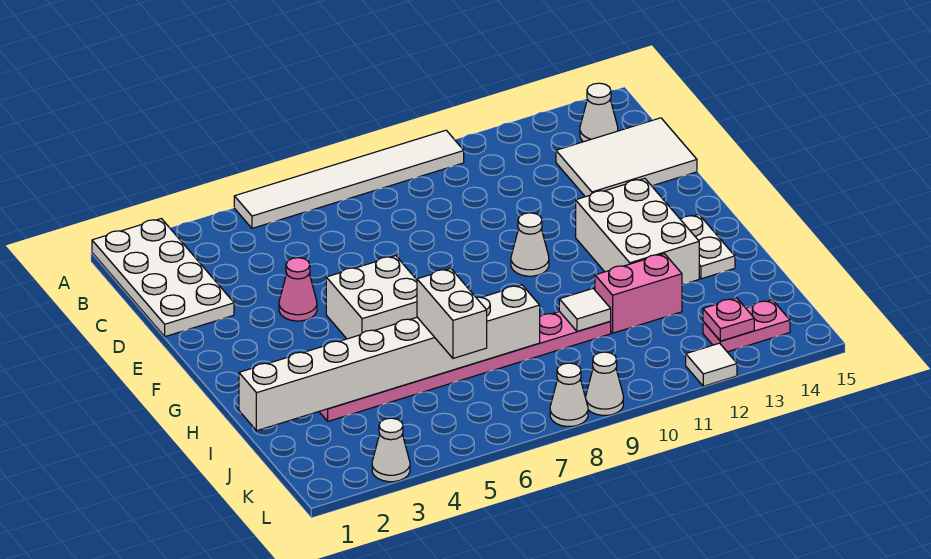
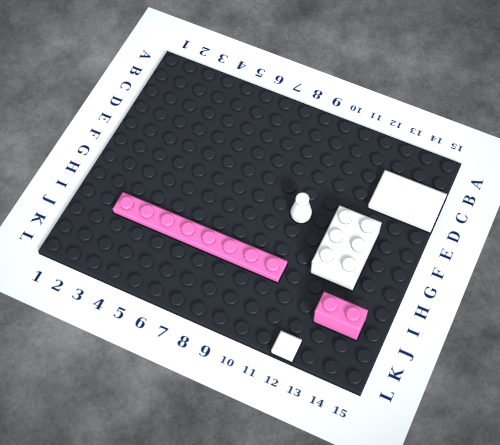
pink brick J13:J14 level 1 -> pink brick I11:I12 level 1
none -> white plate A1:D2 level 1
none -> white tile A5:A10 level 1
none -> white cone B14 level 1

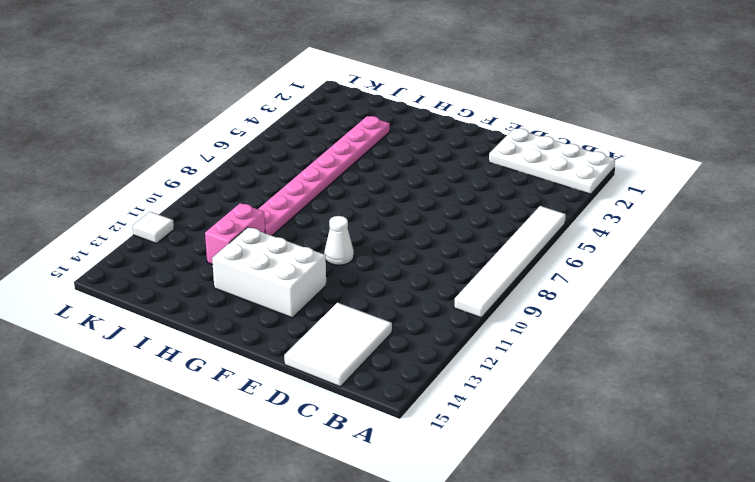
none -> white cone B14 level 1
none -> pink cone E4 level 1
none -> white brick F5:G6 level 1

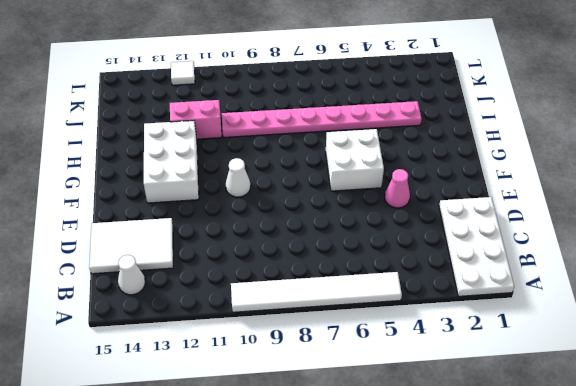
none -> white plate G14:H14 level 1
none -> pink plate K13:K14 level 1
none -> white cone L3 level 1

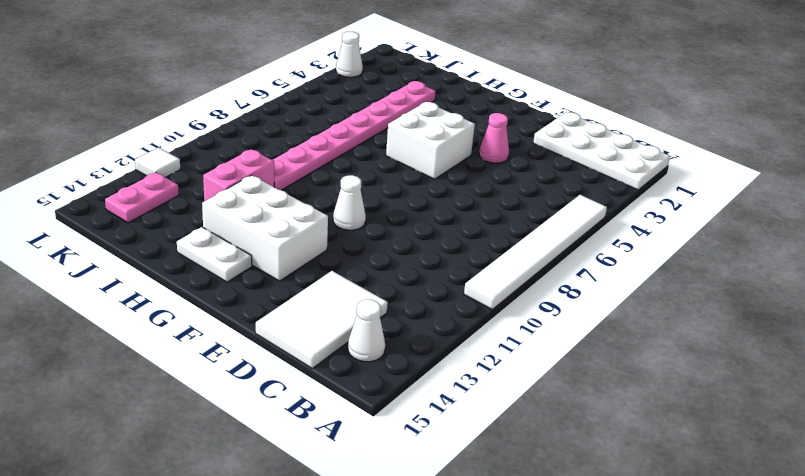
none -> white cone L8 level 1
none -> white cone L9 level 1
none -> white brick I1:I8 level 2

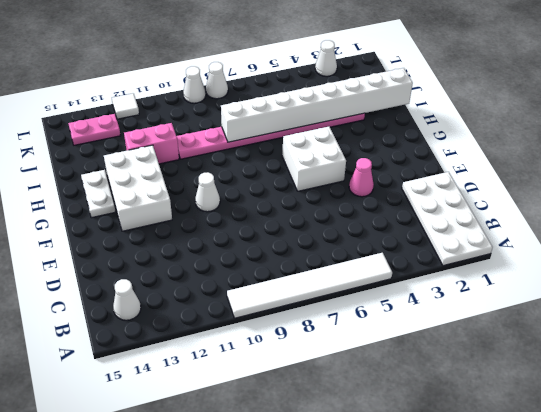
none -> white tile C13:D15 level 1
none -> white tile I10 level 2
none -> pink plate K13 level 2

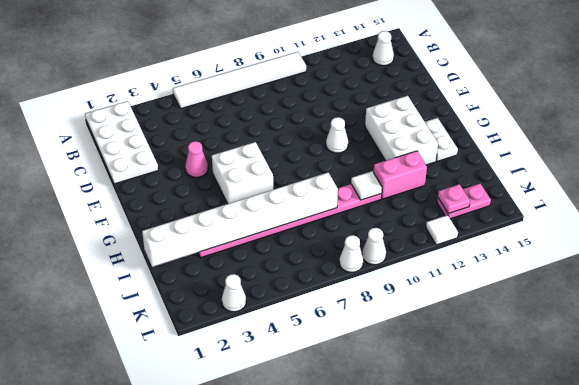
none -> white tile C13:D15 level 1
none -> white brick I6:J6 level 3

